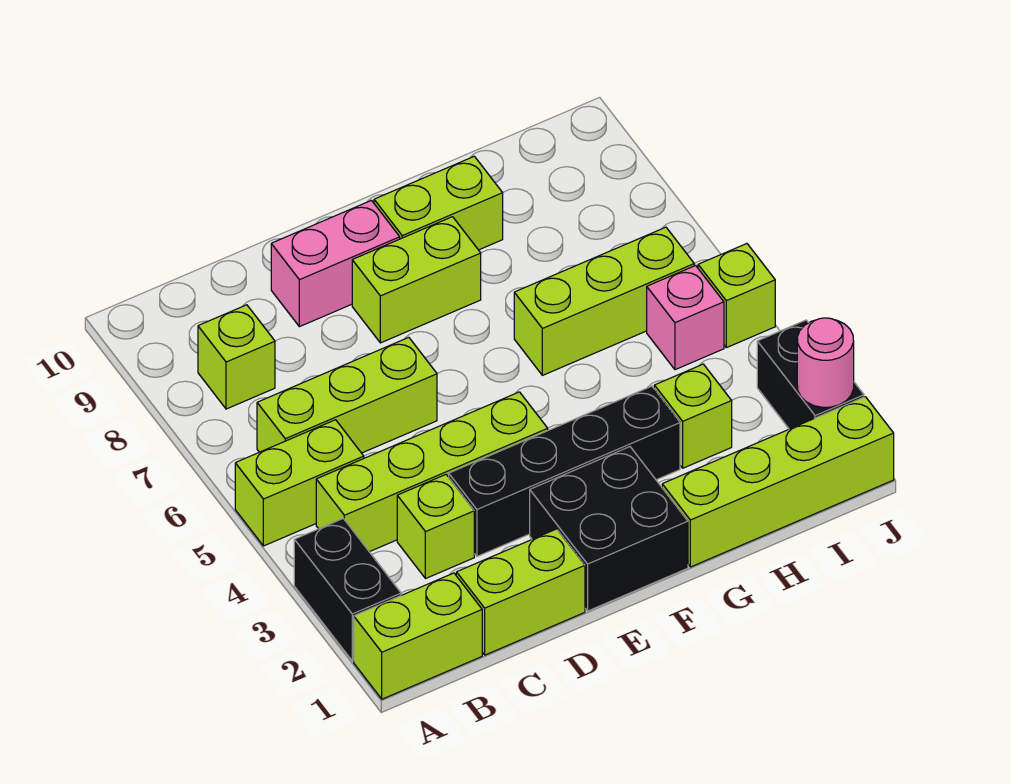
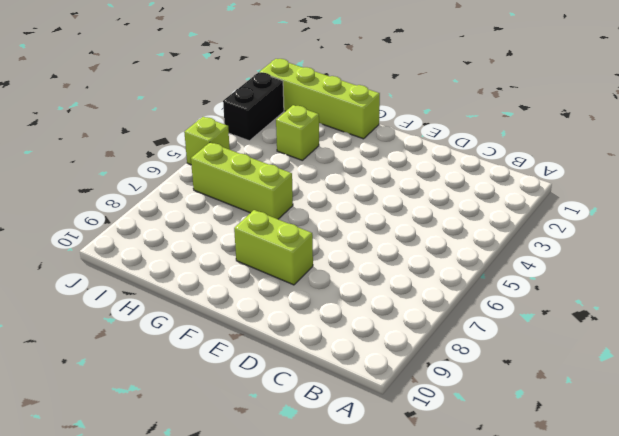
none -> lime brick A1:B1 level 1
none -> black brick A2:A3 level 1
none -> lime brick A5:B5 level 1

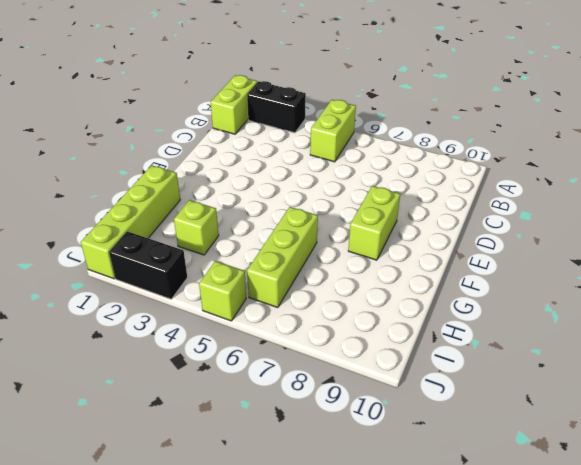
none -> lime brick B4:E4 level 1
none -> lime brick B6:D6 level 1
none -> lime brick B8 level 1

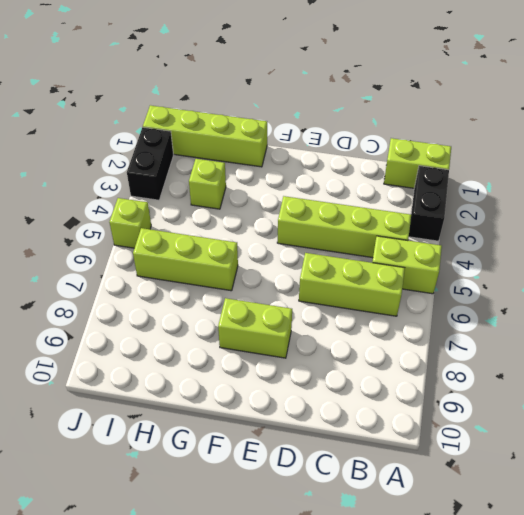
none -> lime brick B8 level 1
none -> lime brick C1:D1 level 1
none -> lime brick C3 level 1

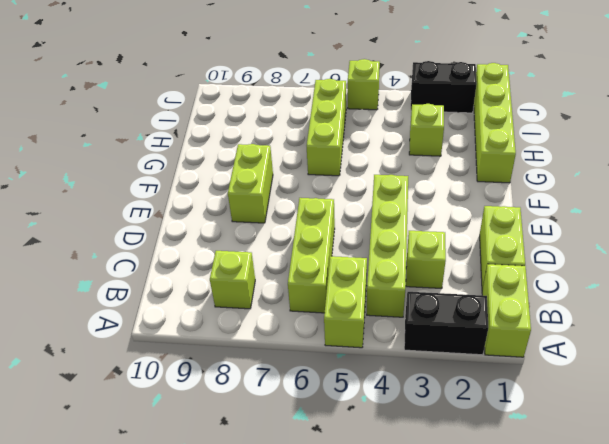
none -> black brick D3:G3 level 1
none -> pink brick D9:E9 level 1
none -> black brick E1:F2 level 1

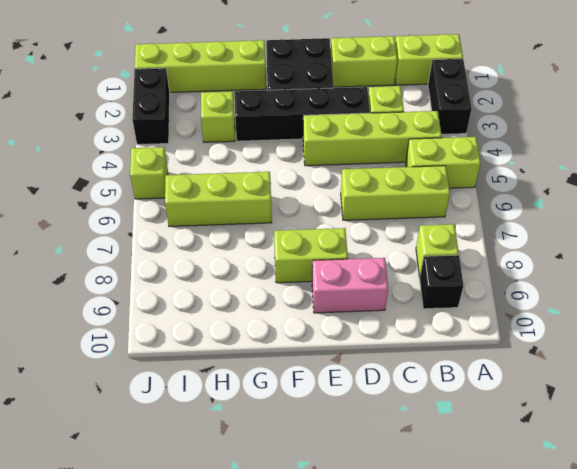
black brick B9 level 1 -> none
none -> lime brick F9:G9 level 1
none -> pink brick I5 level 1
none -> pink round brick J2 level 2

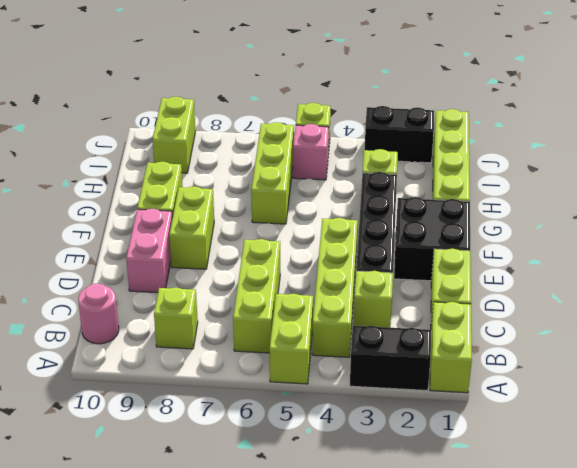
pink round brick B10 level 1 -> pink round brick J2 level 2
lime brick I9:J9 level 1 -> none

